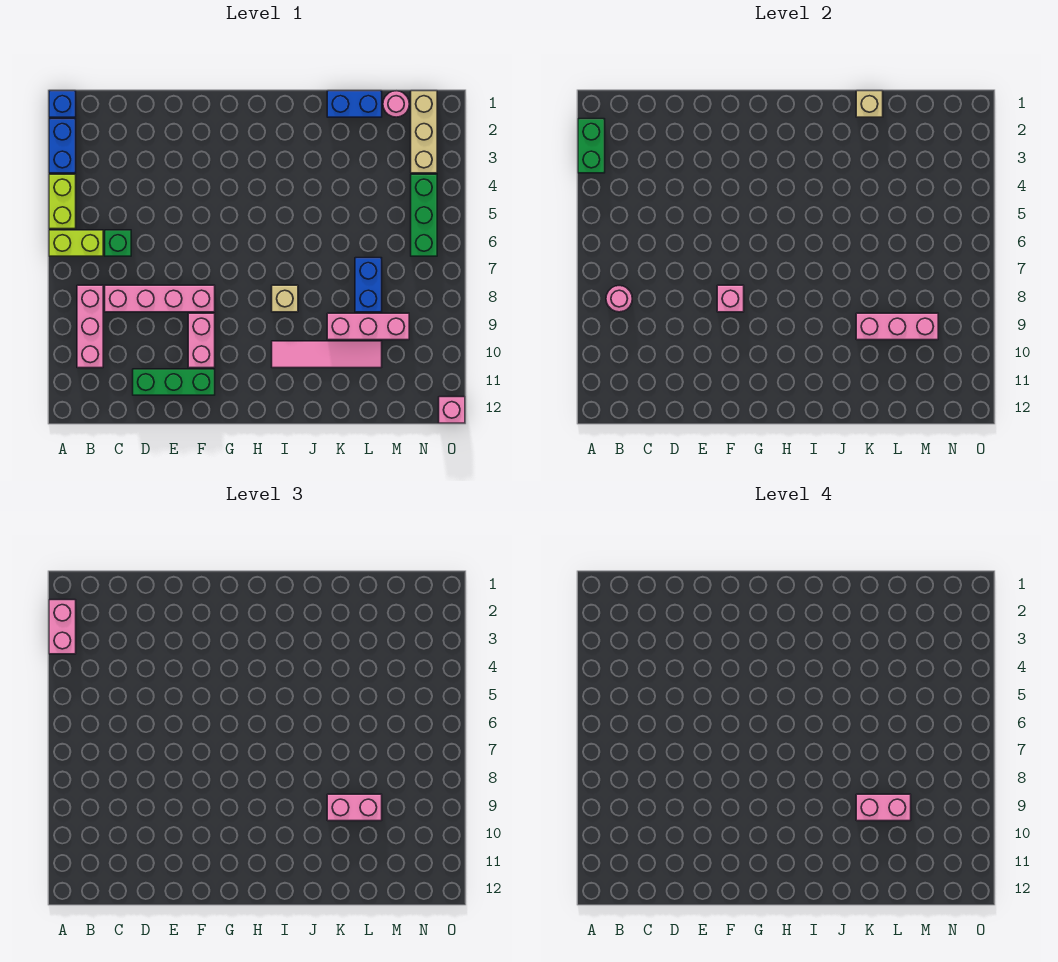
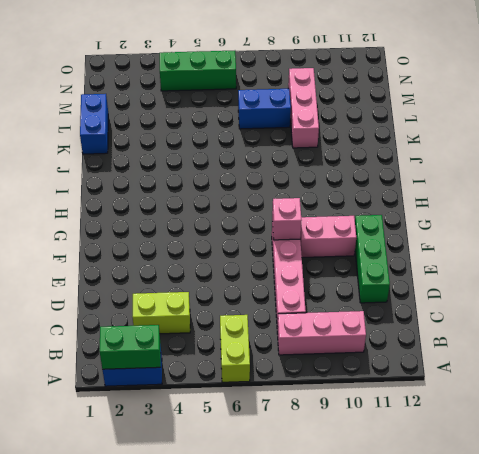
lime brick C3:C4 level 1 -> lime brick A4:A5 level 1
none -> blue brick A1 level 1
none -> green brick C6 level 1
none -> tan brick I8 level 1

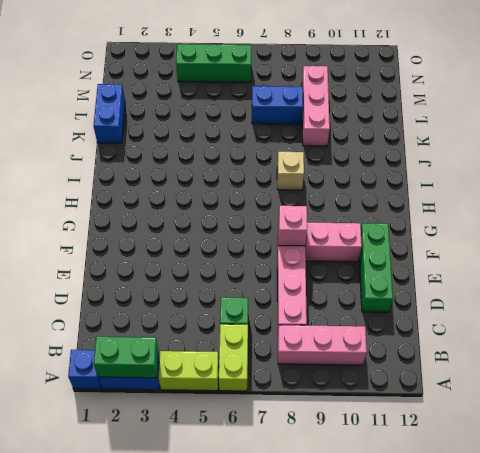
none -> pink tile I10:L10 level 1
none -> pink round brick M1 level 1
none -> tan brick N1:N3 level 1

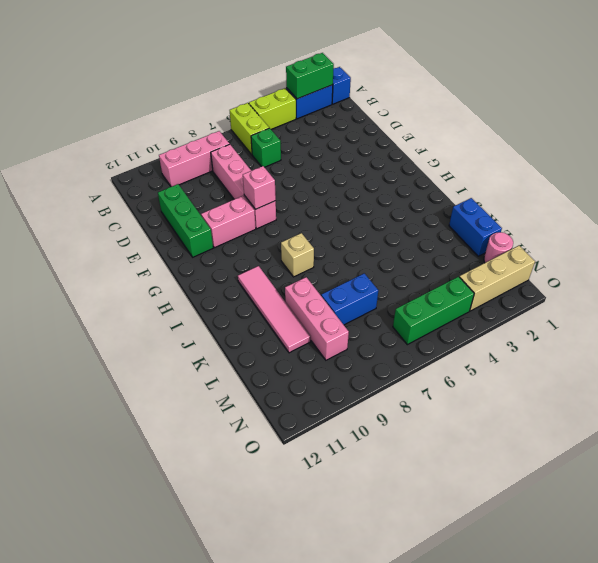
none -> pink brick O12 level 1
none -> pink round brick B8 level 2
none -> tan brick K1 level 2

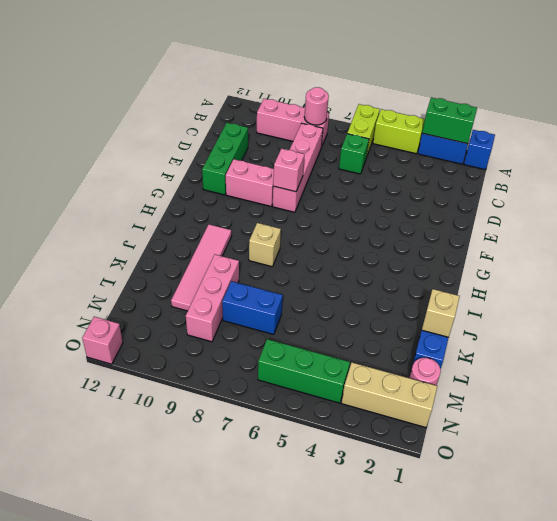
none -> pink brick K9:M9 level 2
none -> pink brick A2:A3 level 3
none -> pink brick K9:L9 level 3

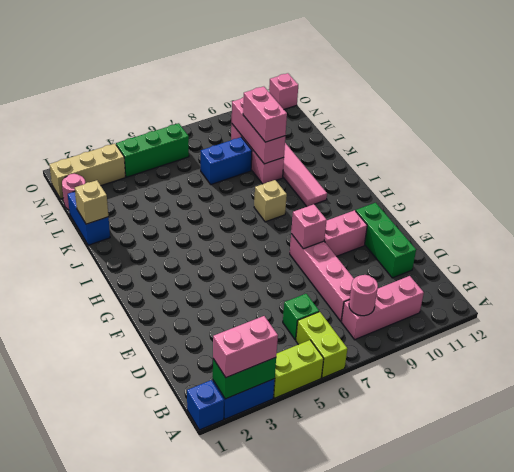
none -> pink brick K9:L9 level 4

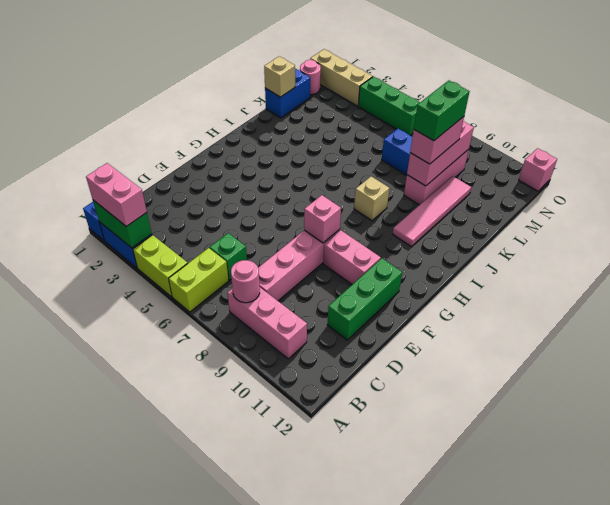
green brick K9:L9 level 4 -> pink brick K9:L9 level 4

